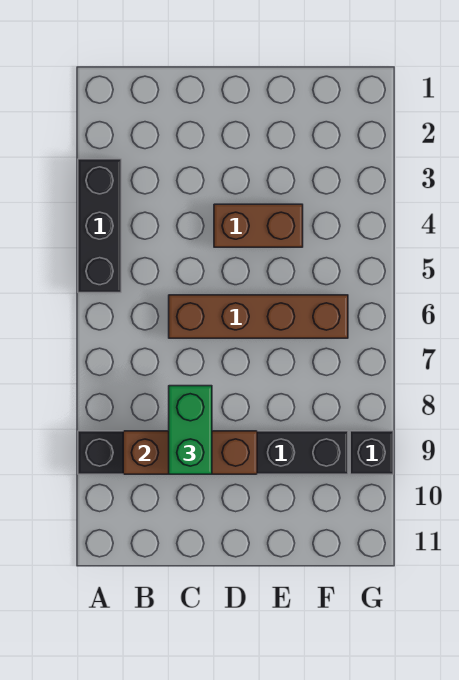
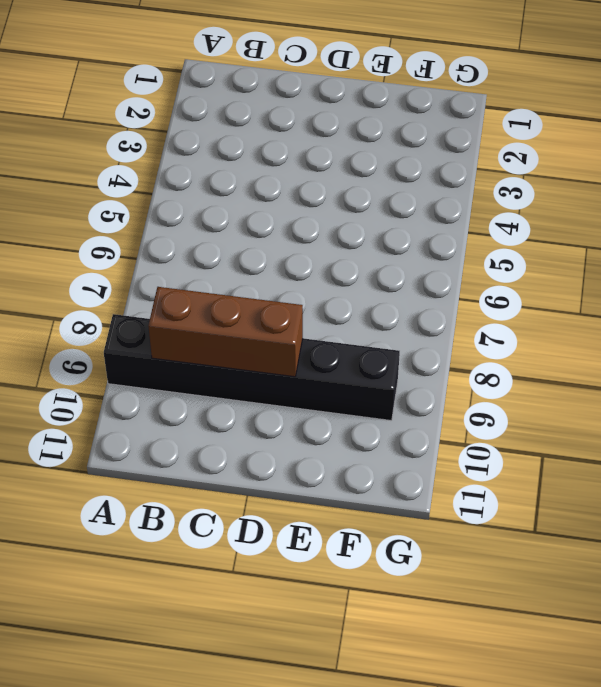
none -> black brick A3:A5 level 1
none -> brown brick C6:F6 level 1

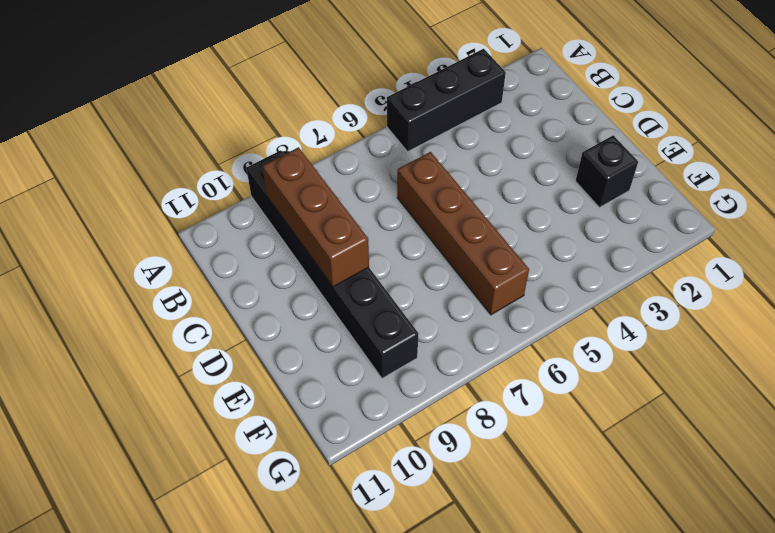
black brick E2 level 1 -> black brick G9 level 1
none -> brown brick D4:E4 level 1
none -> green brick C8:C9 level 3

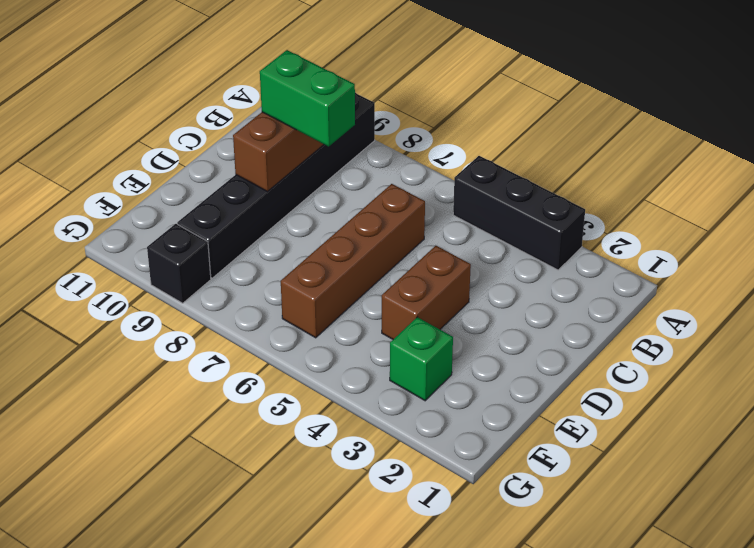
green brick F3 level 1 -> none

